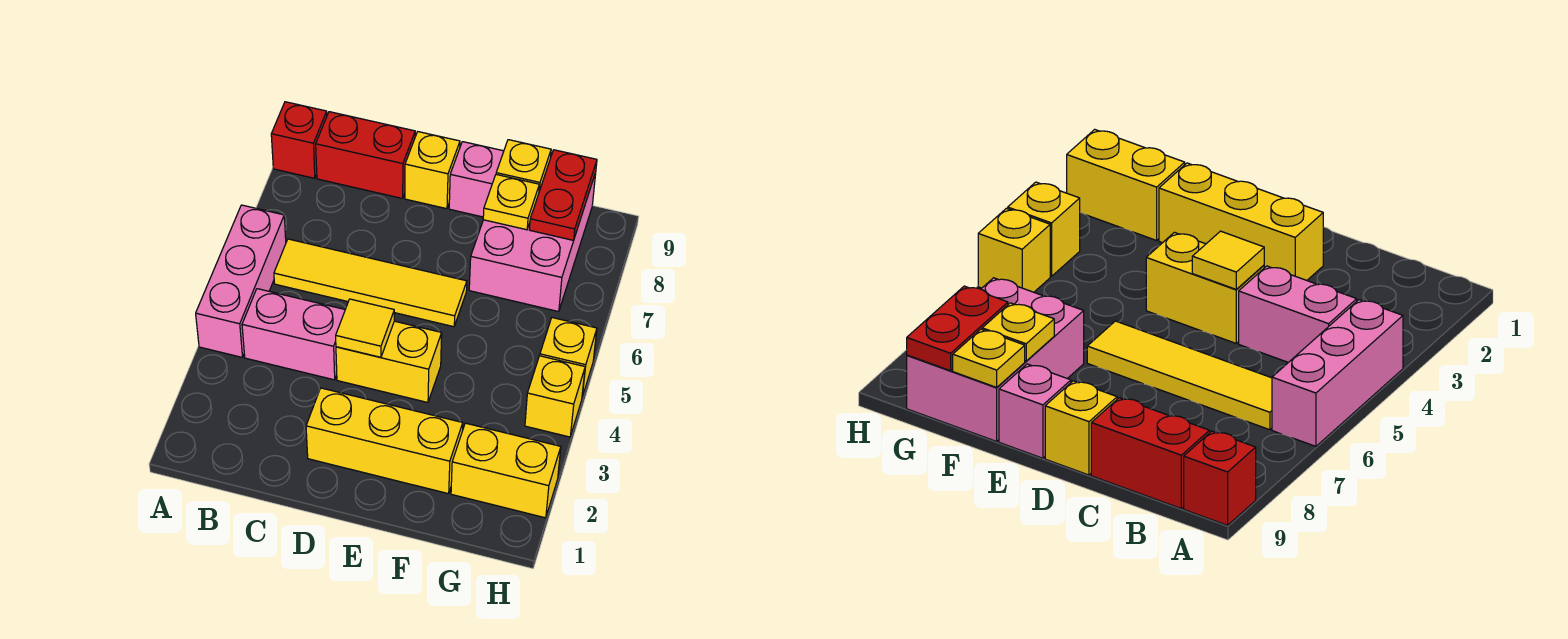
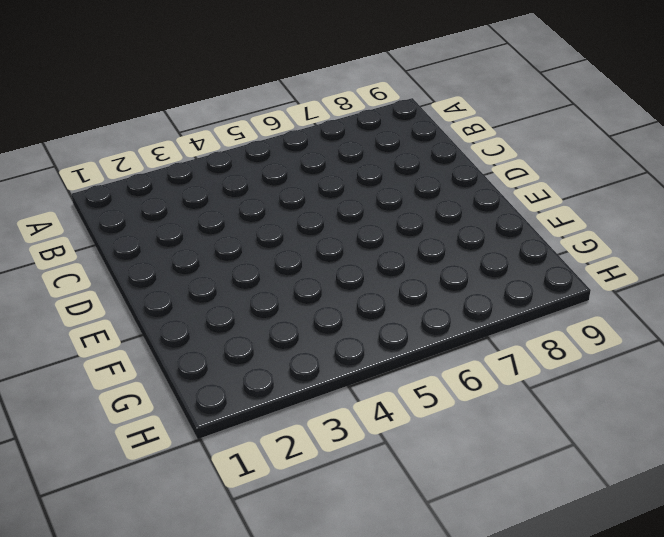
none -> pink brick A4:A6 level 1
none -> red brick A9 level 1
none -> pink brick B4:C4 level 1

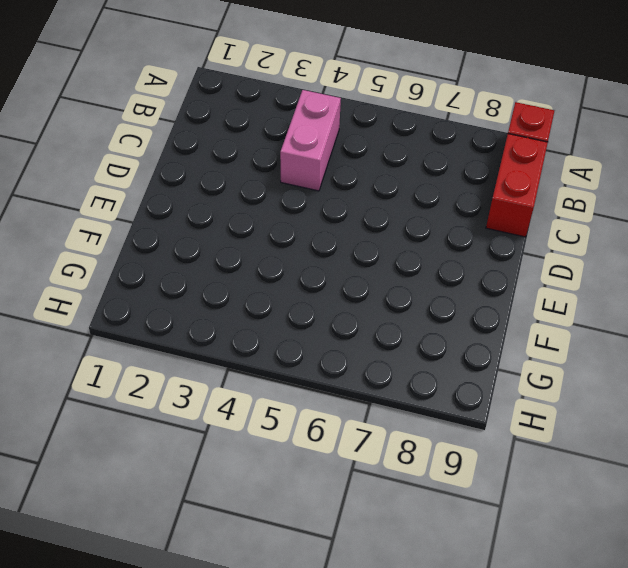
none -> pink brick A4:A6 level 1
none -> yellow tile B6:E6 level 1
none -> yellow brick D2:F2 level 1

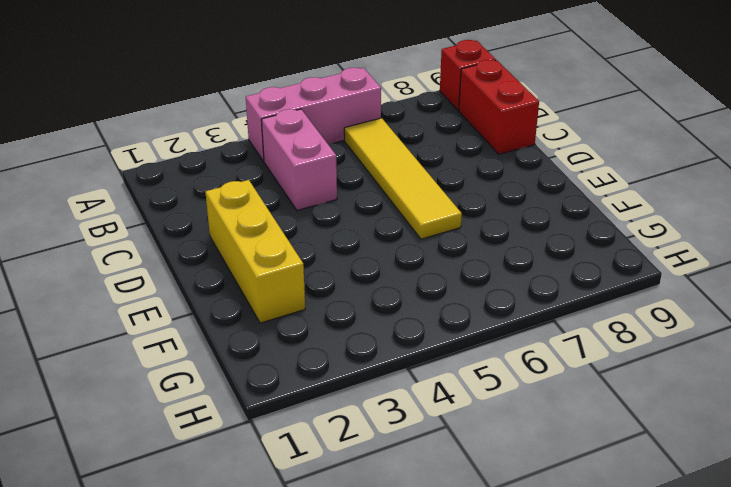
none -> yellow brick D4:E4 level 1
none -> yellow brick D9 level 1
none -> pink brick E9 level 1

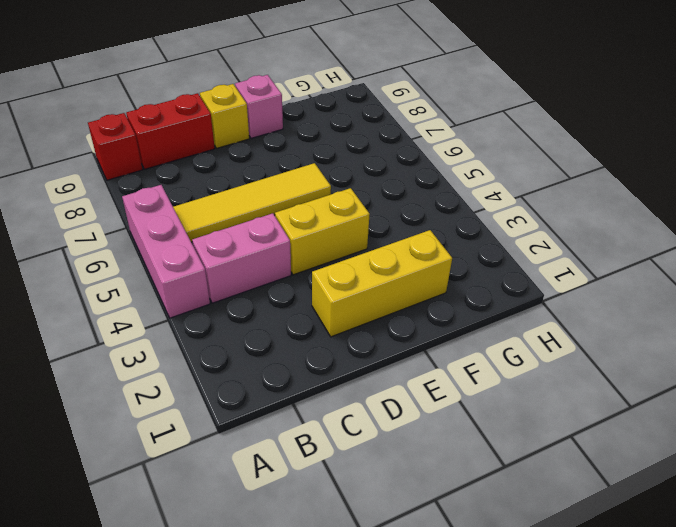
none -> pink brick F7:G9 level 1
none -> yellow brick G2:H2 level 1
none -> yellow brick H4 level 1

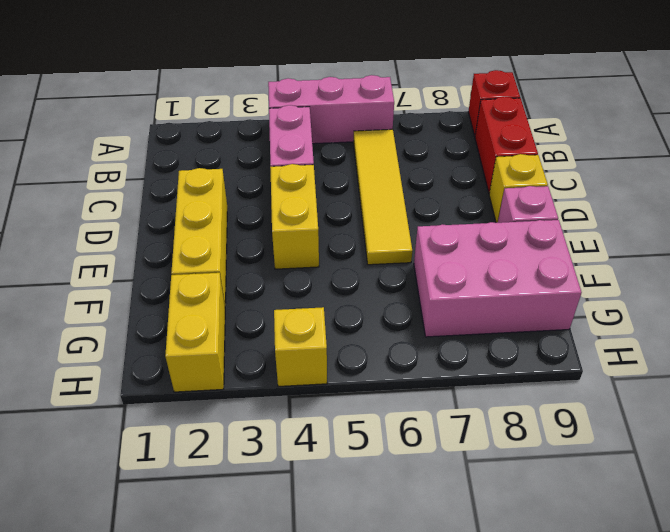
none -> yellow brick H5 level 1
none -> yellow tile D4 level 2
none -> yellow plate F8 level 2

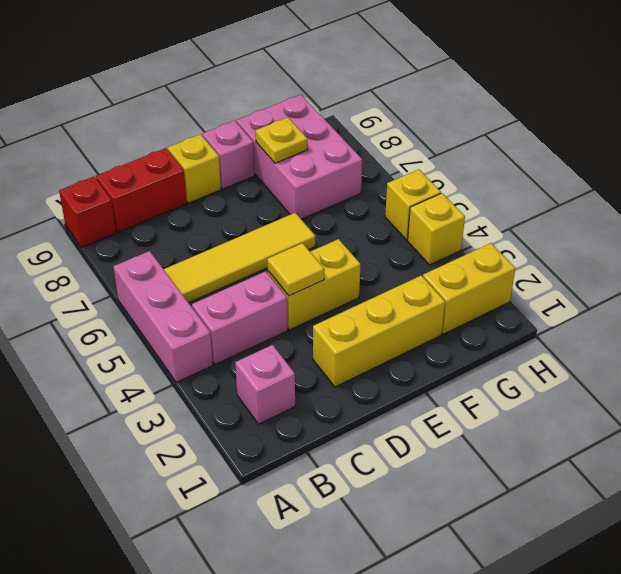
pink brick B2 level 1 -> none
none -> yellow plate F9 level 2
none -> red plate G8:G9 level 2

